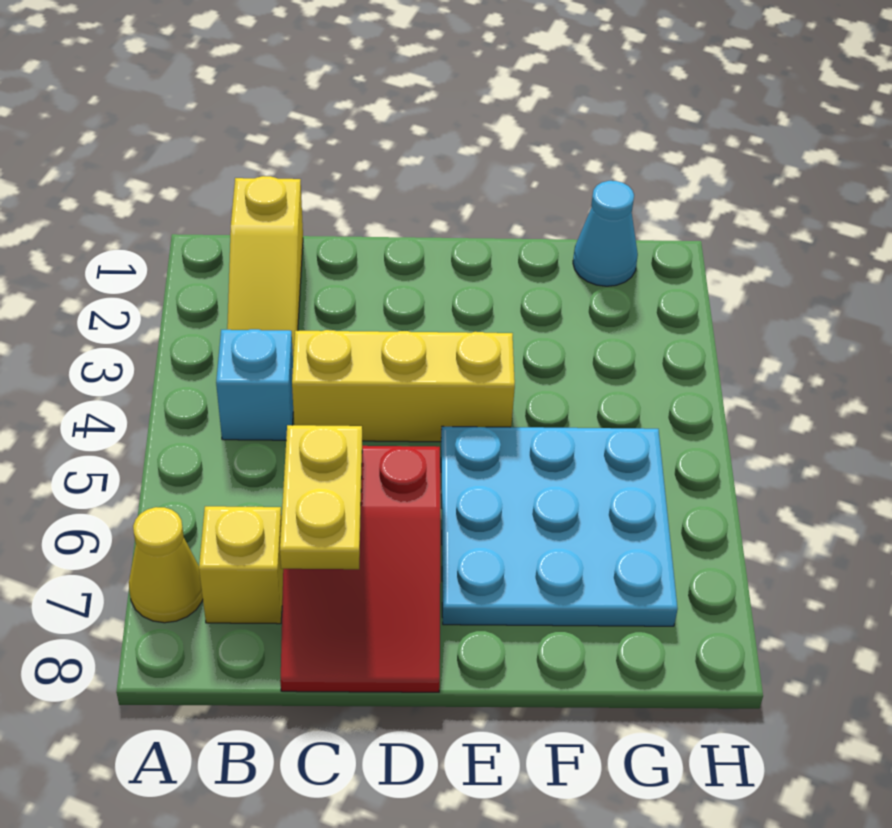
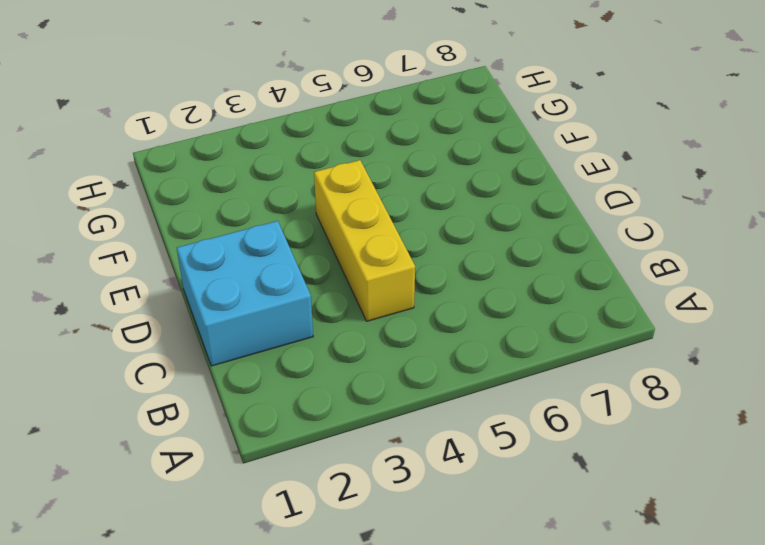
cyan brick C1:D2 level 1 -> none
none -> yellow cone A7 level 1
none -> yellow slope B1:B3 level 1 top 1

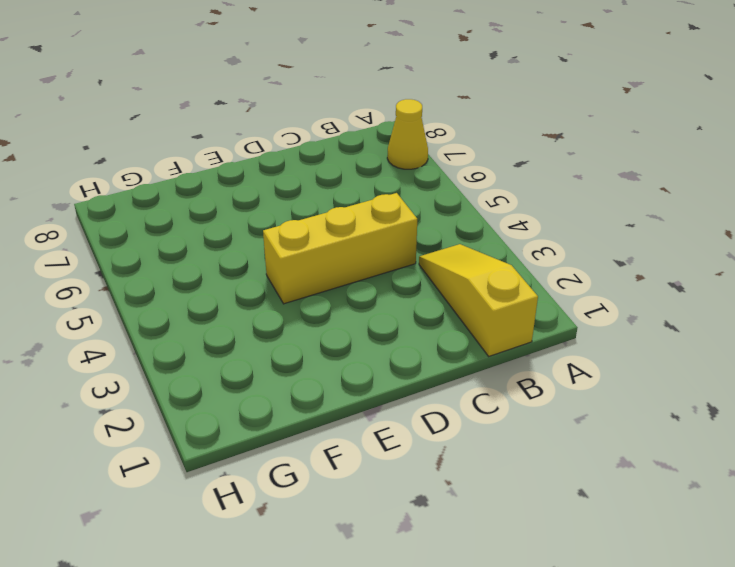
none -> cyan brick B4 level 1
none -> yellow brick B7 level 1

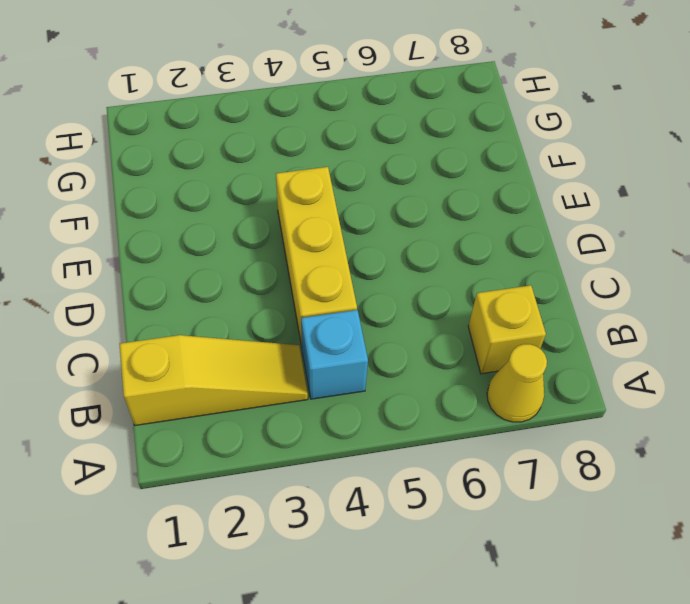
none -> red slope C6:D8 level 1 top 6
none -> cyan plate E5:G7 level 1

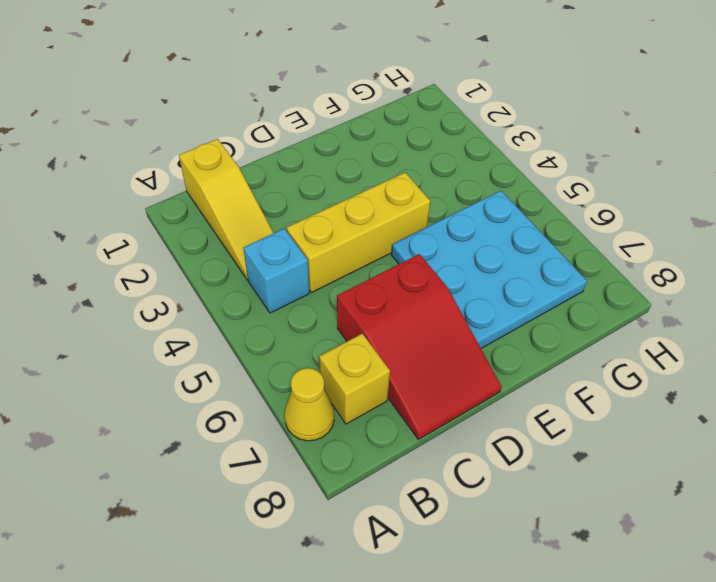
none -> cyan cone G1 level 1
none -> yellow plate C6:C7 level 2

